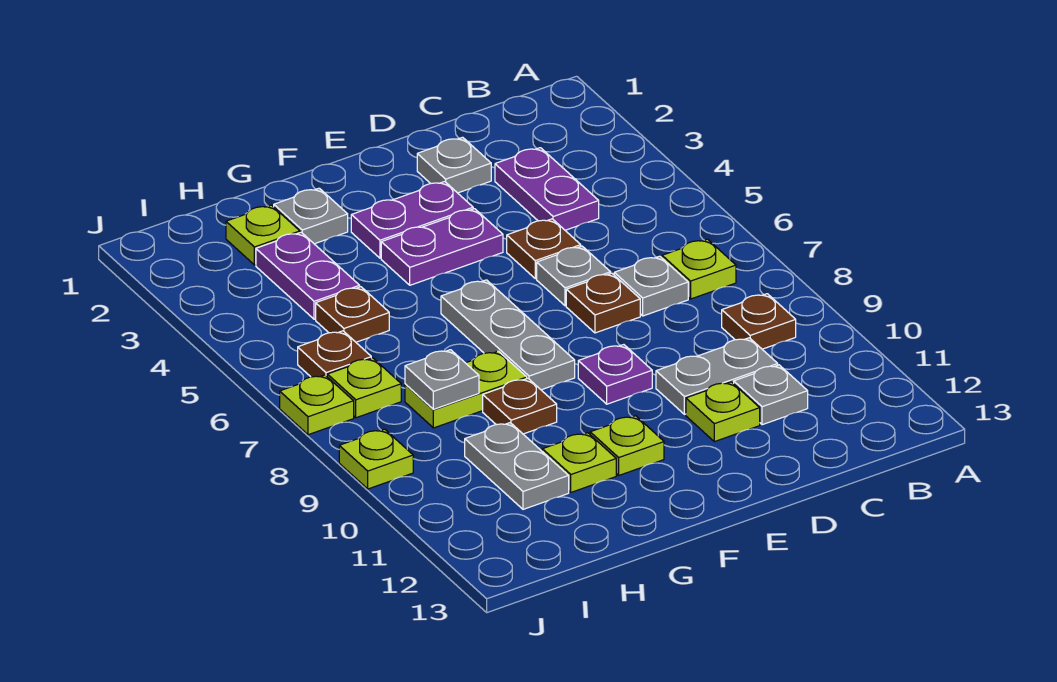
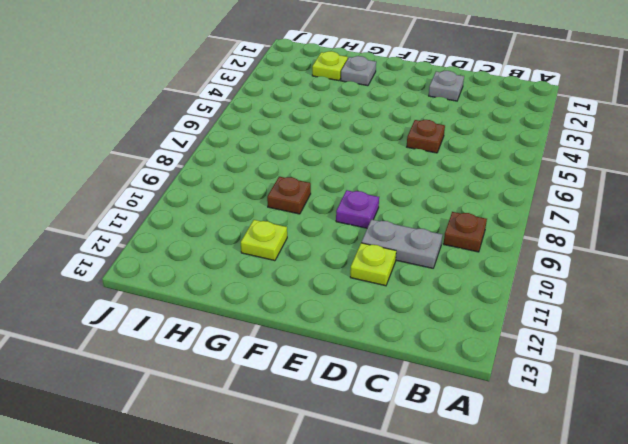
none -> lime plate B7 level 1
none -> purple plate C3:C4 level 1
none -> grey plate C7 level 1

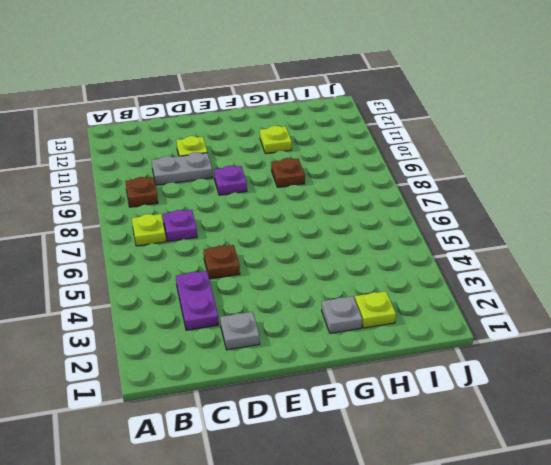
purple plate C7 level 1 -> grey plate C7 level 1
none -> grey plate C11 level 1
none -> grey plate D6 level 1
none -> brown plate D7 level 1

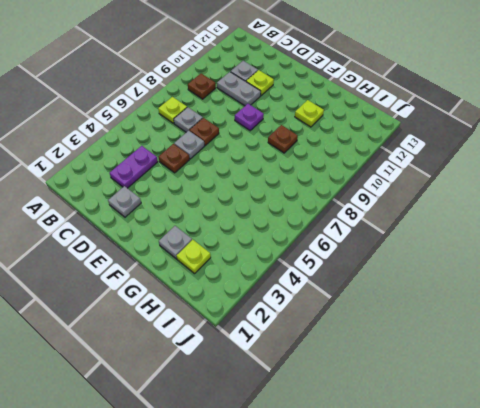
none -> purple plate E3:F3 level 1
none -> purple plate E4:F4 level 1
none -> grey plate F6:F8 level 1

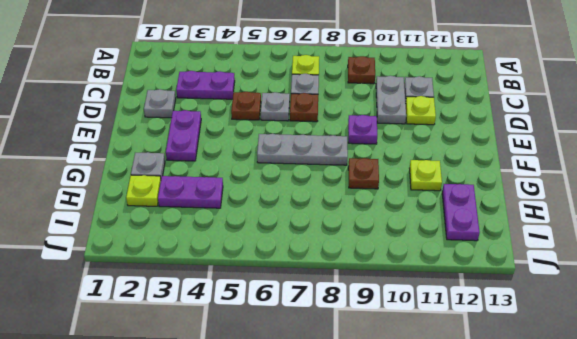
purple plate H12:I12 level 1 -> purple plate E4:F4 level 1
none -> lime plate F11 level 1
none -> lime plate G8:H8 level 1
none -> brown plate H5 level 1

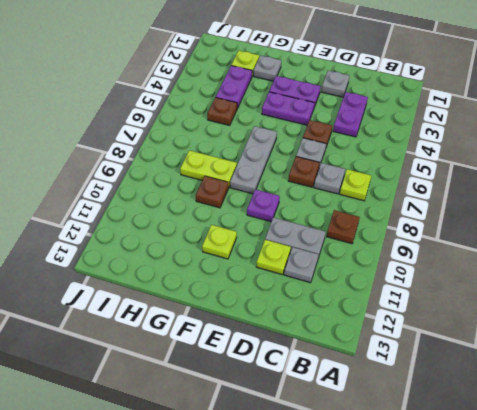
none -> lime plate G11 level 1
none -> grey plate H10:H11 level 1
none -> brown plate I6 level 1

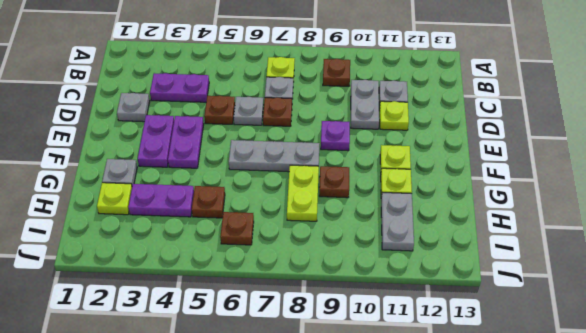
grey plate H11:I11 level 1 -> grey plate H10:H11 level 1
none -> lime plate I7 level 1
none -> lime plate J7 level 1
none -> lime plate J9 level 1

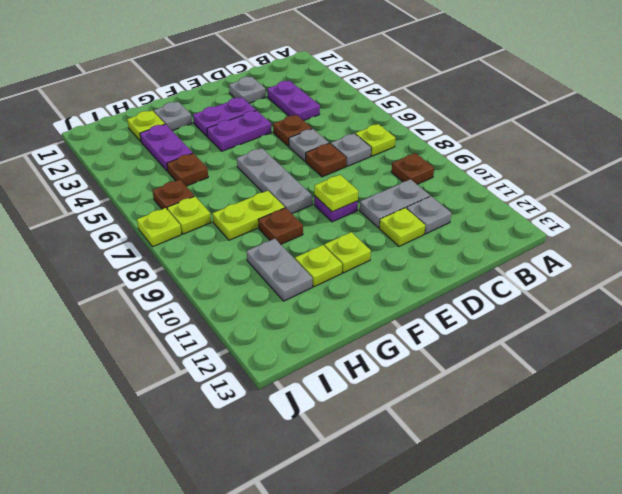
lime plate E9 level 2 -> lime plate J9 level 1
none -> grey plate H8 level 2

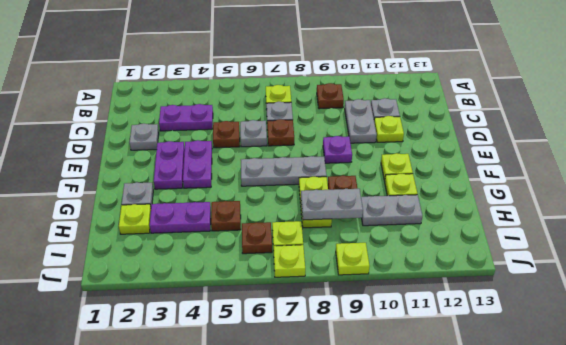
grey plate H8:H9 level 2 -> grey plate H8 level 2

